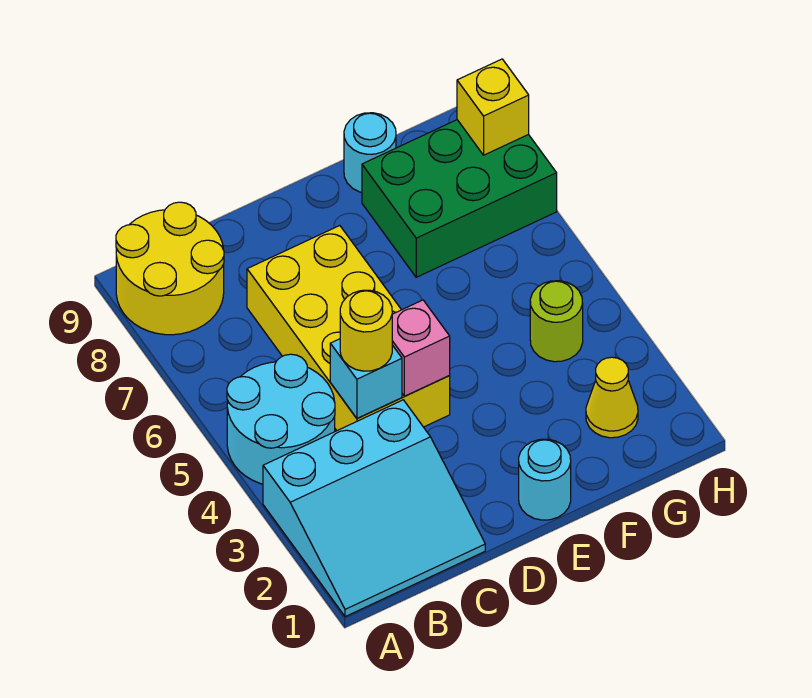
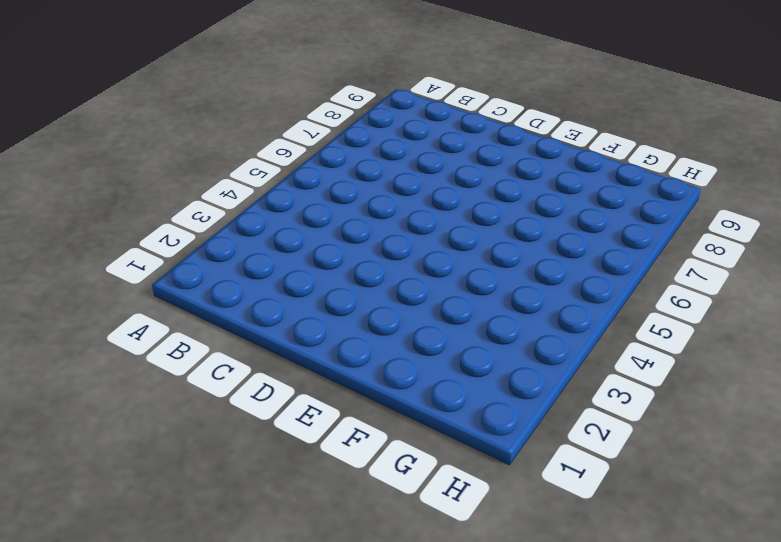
none -> cyan slope A1:C3 level 1 top 3
none -> cyan round brick A4:B5 level 1
none -> yellow round brick A8:B9 level 1

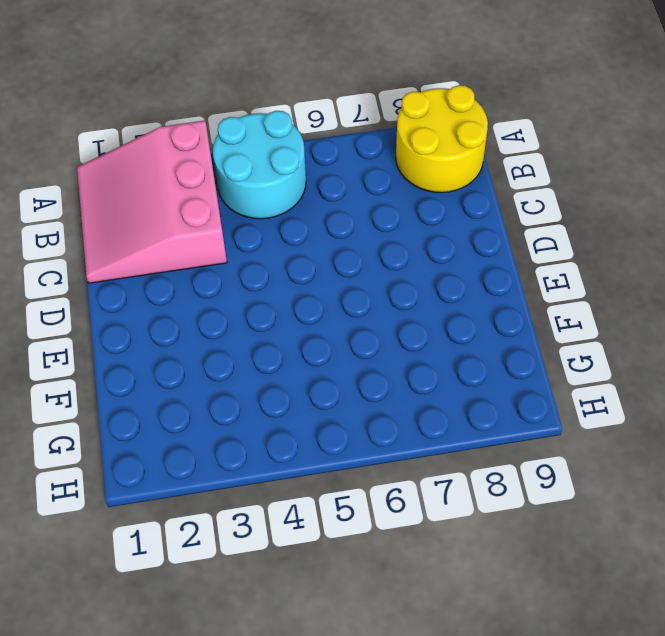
pink slope A1:C3 level 1 top 3 -> cyan slope A1:C3 level 1 top 3
none -> yellow brick C4:D7 level 1
none -> cyan round brick E1 level 1
none -> green brick F7:H8 level 1

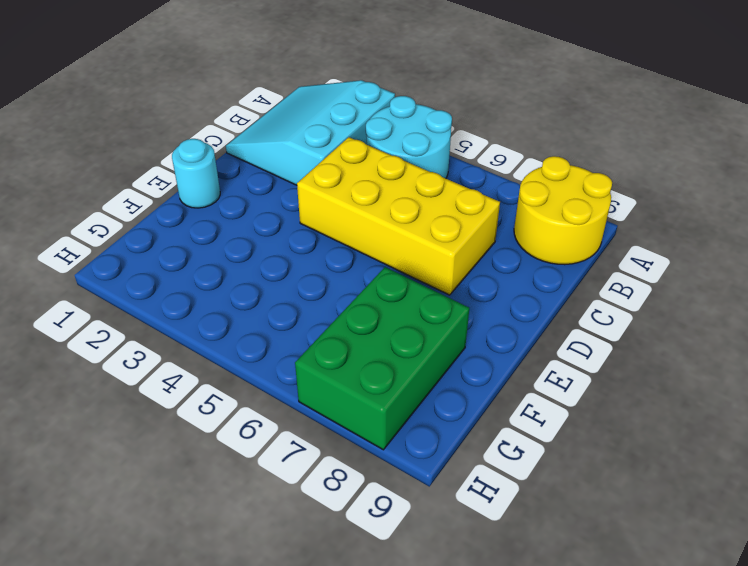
none -> cyan round brick F9 level 1
none -> yellow cone G2 level 1
none -> lime round brick G4 level 1

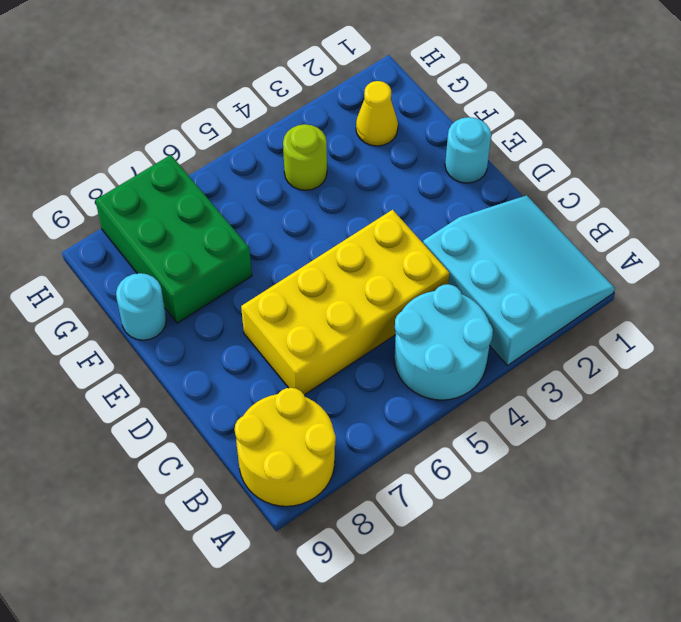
none -> cyan brick C4 level 2
none -> pink brick D4 level 2
none -> yellow brick H8 level 2

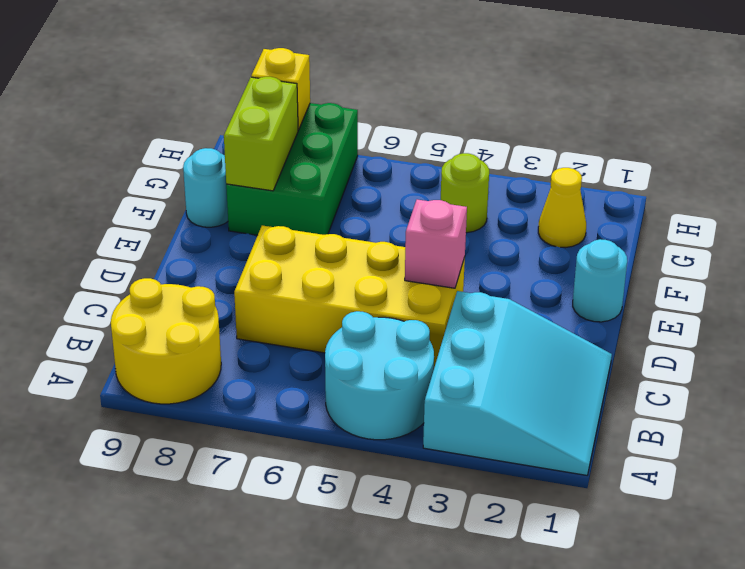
lime brick F8:G8 level 2 -> none
none -> cyan brick C4 level 2
none -> yellow round brick C4 level 3

